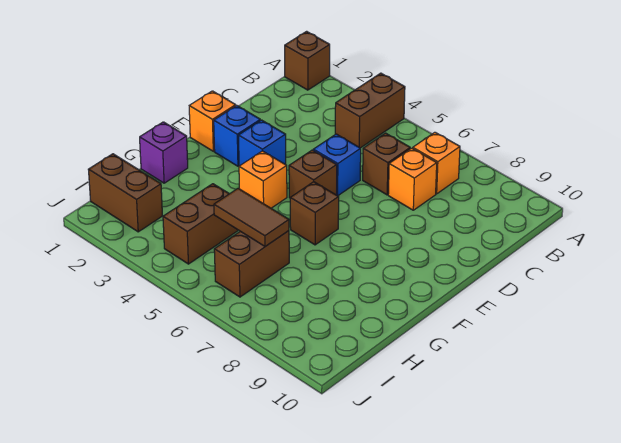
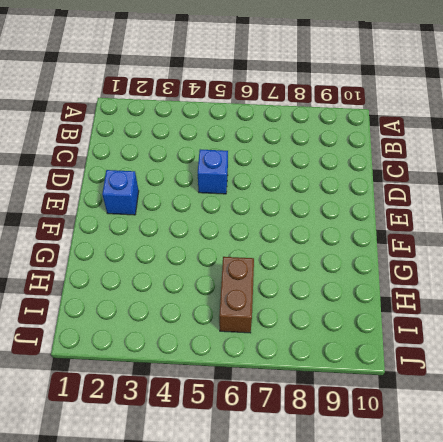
none -> brown brick A1 level 1
none -> brown brick A4:B4 level 1
none -> orange brick B7 level 1

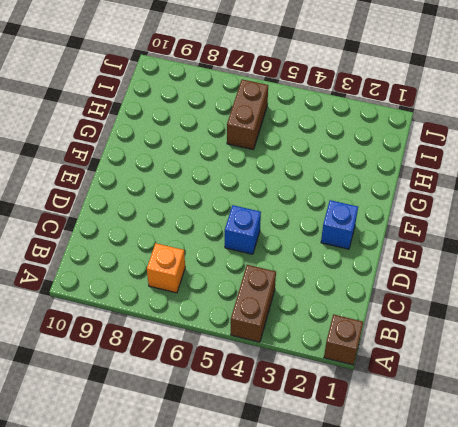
none -> brown brick C6 level 1
none -> orange brick C7 level 1
none -> orange brick E1 level 1

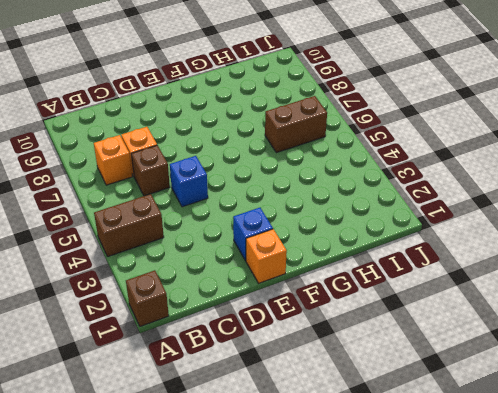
none -> blue brick E3 level 1
none -> brown brick E5 level 1
none -> orange brick F4 level 1

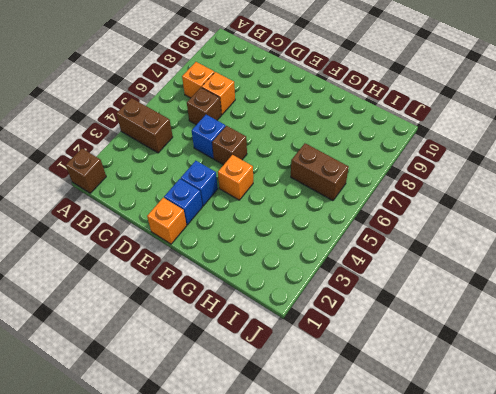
none -> brown brick F6 level 1
none -> purple brick G1 level 1
none -> brown brick H4:I4 level 1

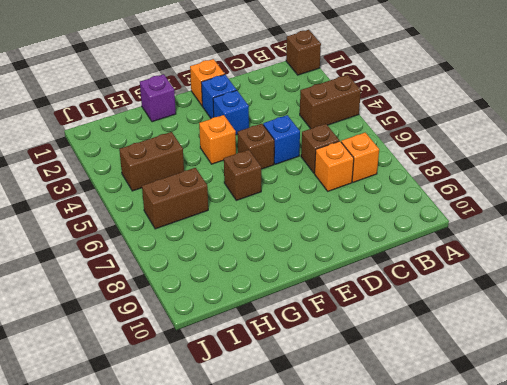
none -> brown brick I1:I2 level 1
none -> brown tile H5:H6 level 2

